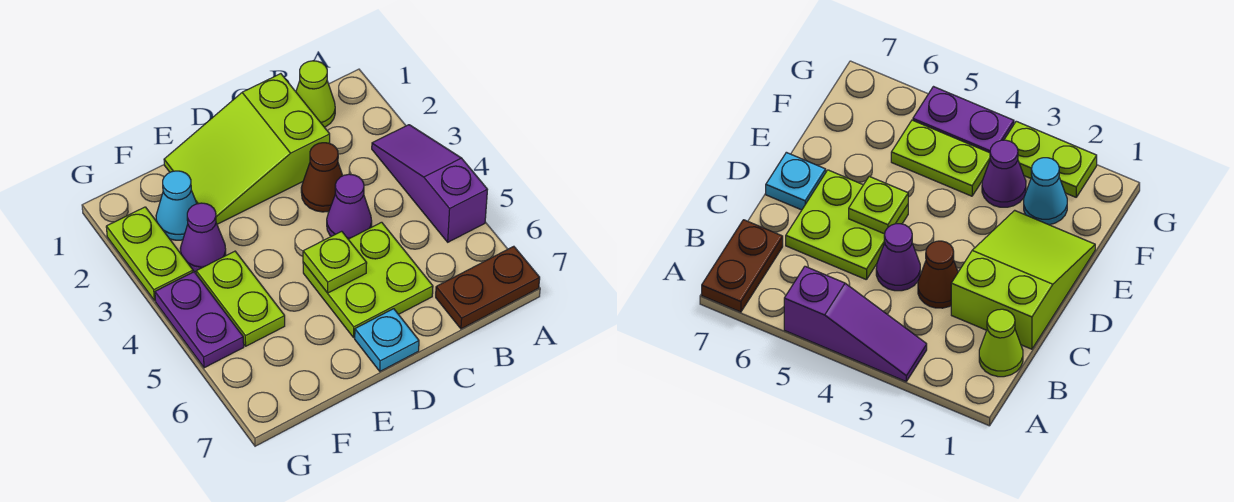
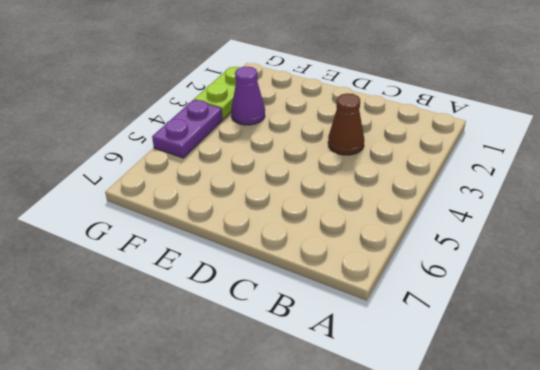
none -> purple slope A3:A5 level 1 top 5
none -> brown plate A7:B7 level 1
none -> lime cone B1 level 1

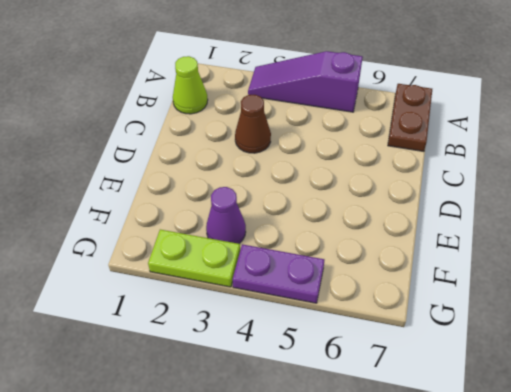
none -> lime slope C1:E2 level 1 top C
none -> purple cone C4 level 1
none -> lime plate C5:D6 level 1

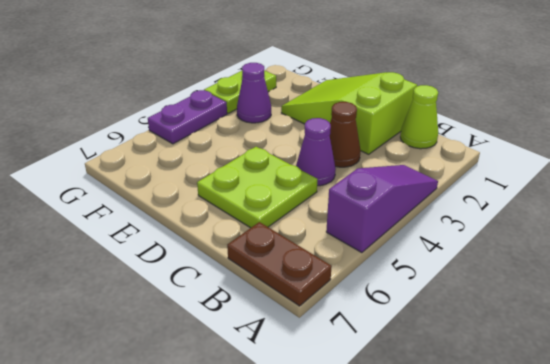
none -> cyan plate D7 level 1
none -> cyan cone F2 level 1
none -> lime plate F4:F5 level 1

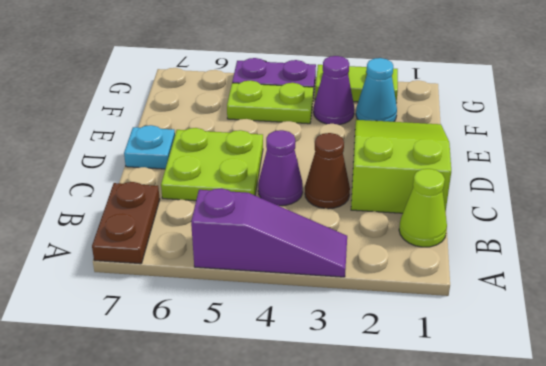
none -> lime plate D5 level 2

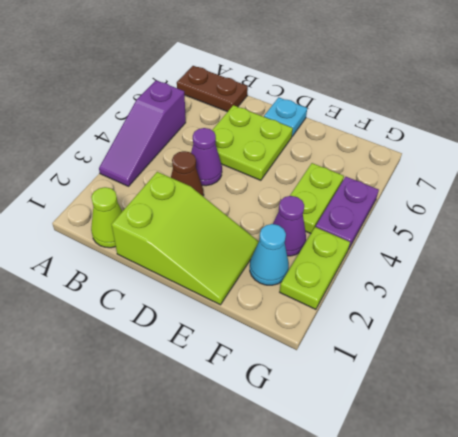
none -> lime plate D5 level 2

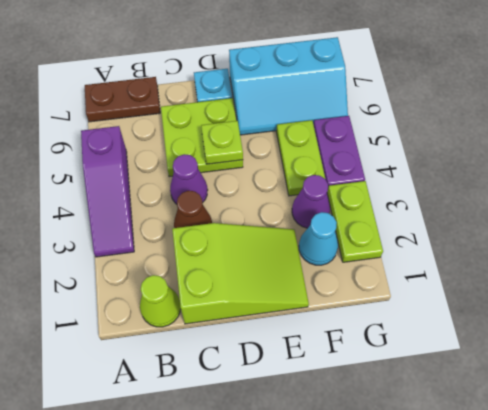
cyan slope E6:G7 level 1 top 7 -> none

